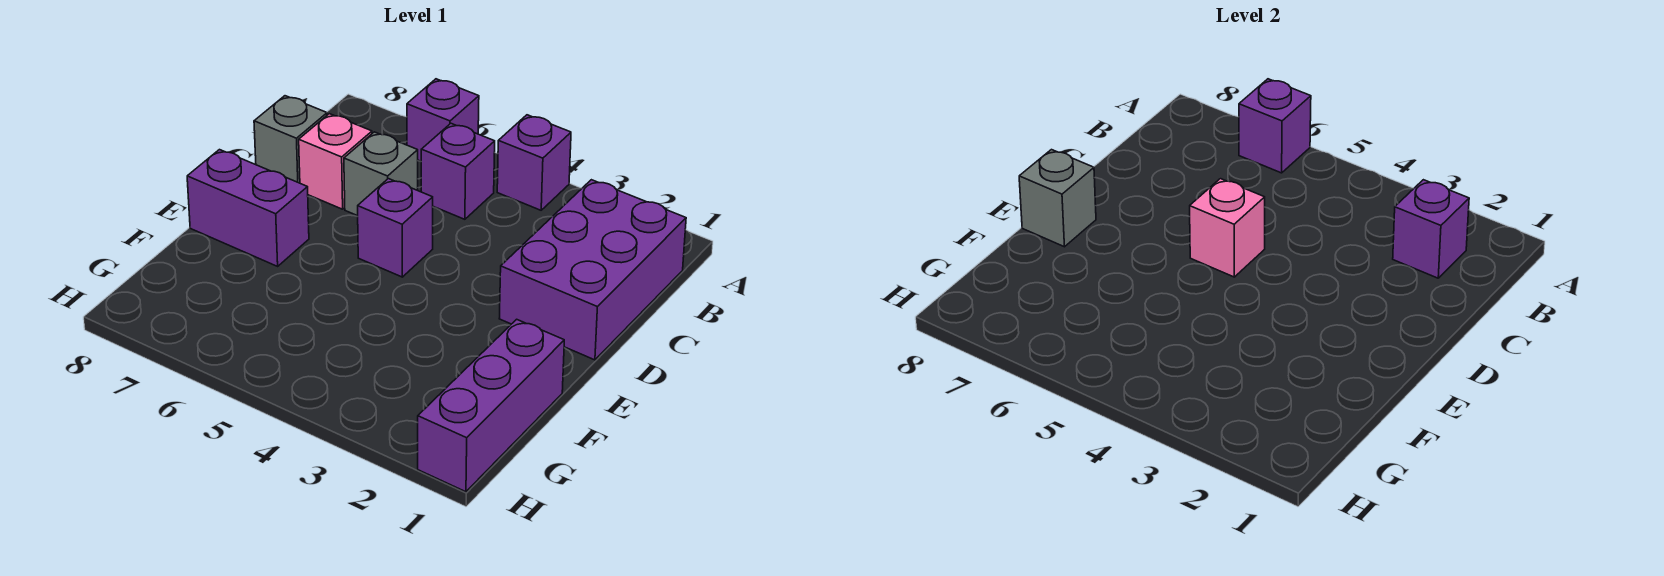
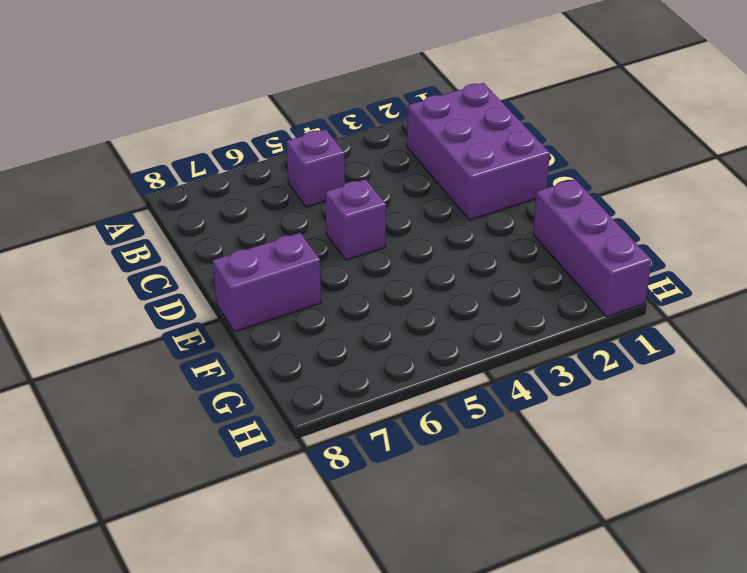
none -> purple brick A4 level 1
none -> purple brick A6 level 1
none -> grey brick C6 level 1

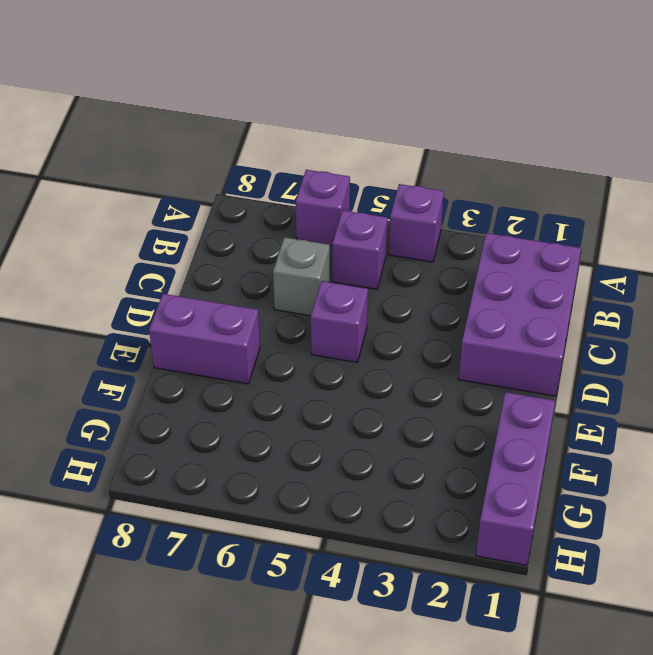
none -> pink brick C7 level 1
none -> grey brick C8 level 1
none -> purple brick A6 level 2

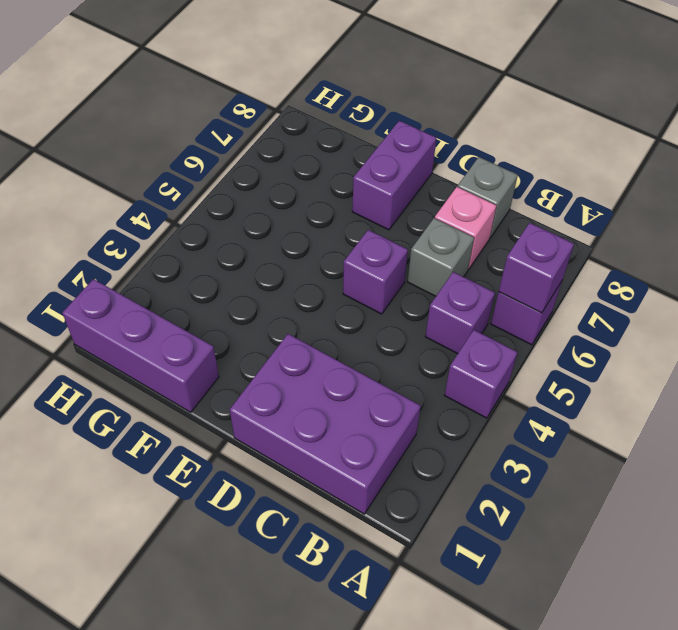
none -> purple brick B2 level 2
none -> pink brick D5 level 2
none -> grey brick E8 level 2

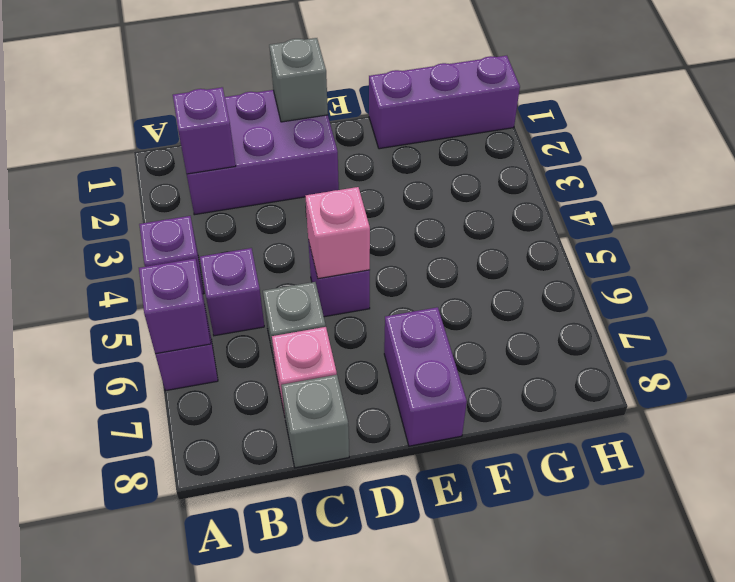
grey brick D1 level 2 -> grey brick E8 level 2

